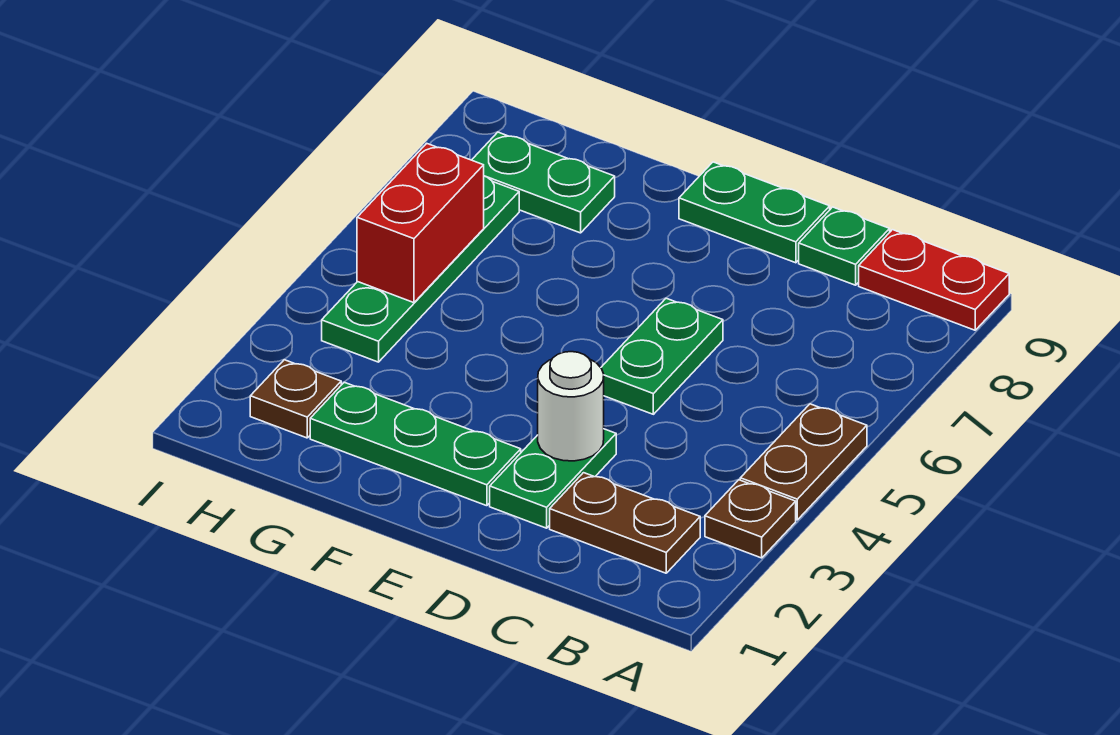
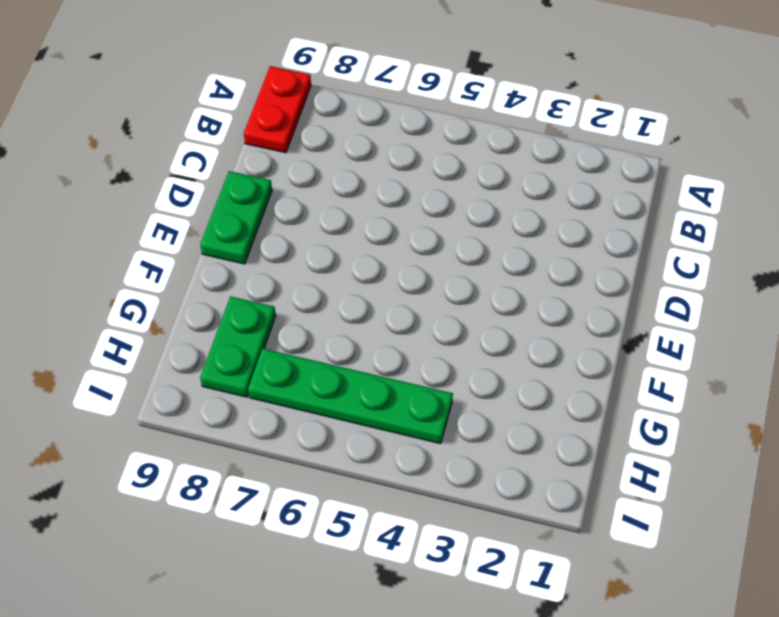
none -> brown plate A3 level 1
none -> brown plate A4:A5 level 1
none -> brown plate B2:C2 level 1

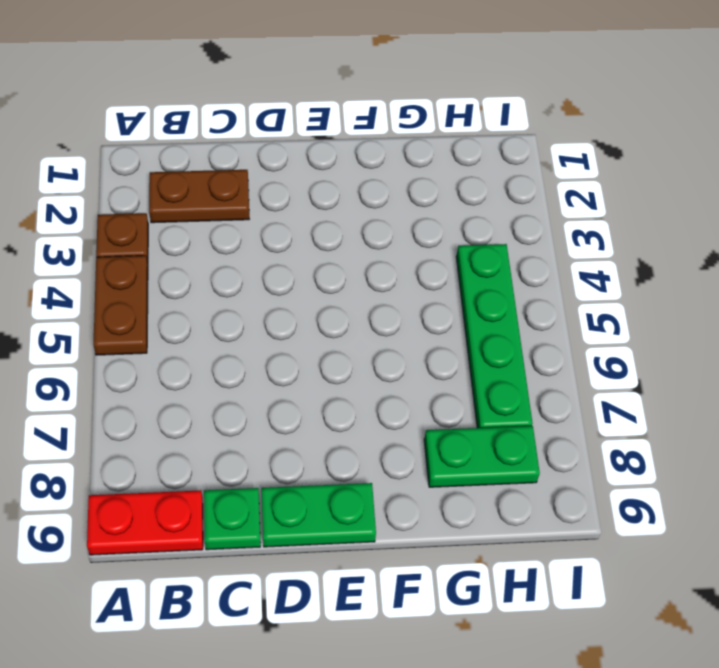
none -> green plate D2:D3 level 1
none -> green plate D5:D6 level 1
none -> green plate E2:G2 level 1

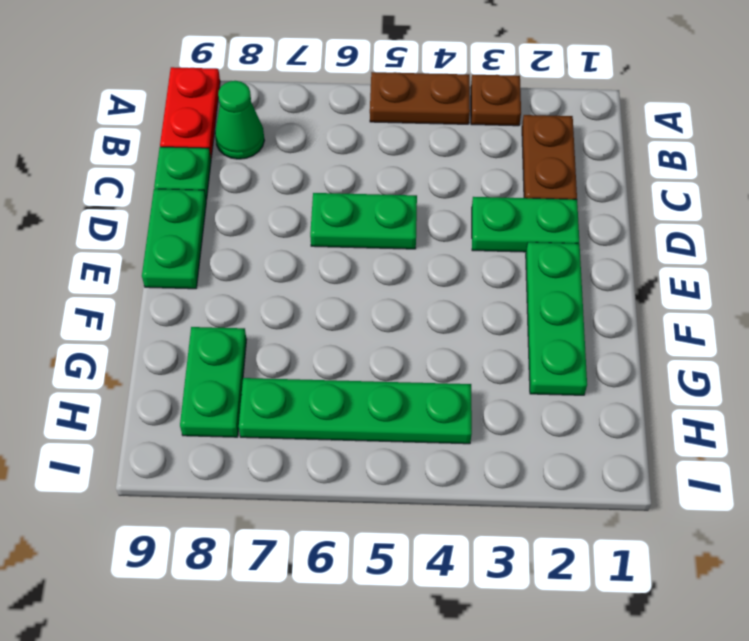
green cone B8 level 1 -> none
none -> brown plate H2 level 1
none -> white round brick D3 level 2
none -> red brick H5:H6 level 2

